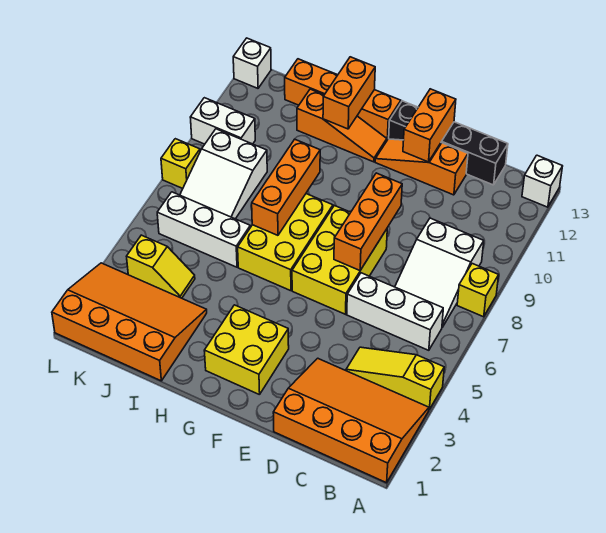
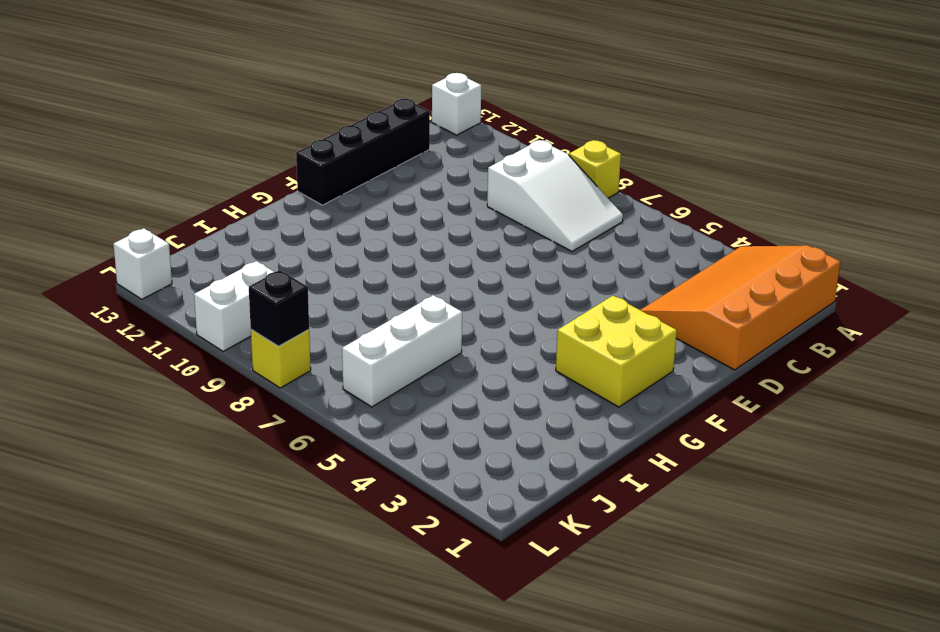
black brick L8 level 2 -> none
none -> yellow slope A4:C4 level 1 top A
none -> white brick B6:D6 level 1
none -> orange slope D12:F12 level 1 top D

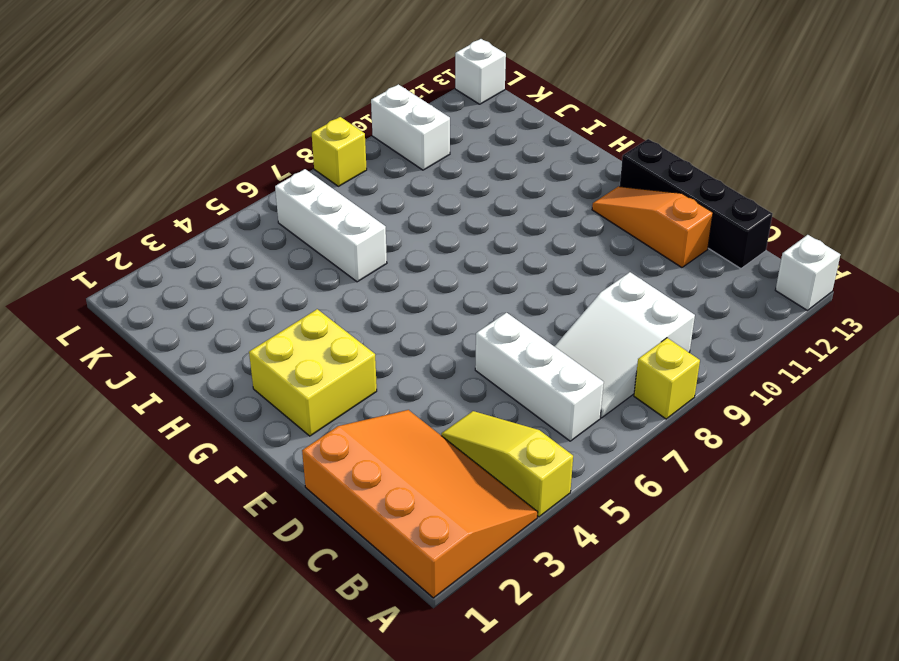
none -> yellow brick E6:F8 level 1
none -> yellow brick G6:H8 level 1
none -> orange slope G12:I12 level 1 top I

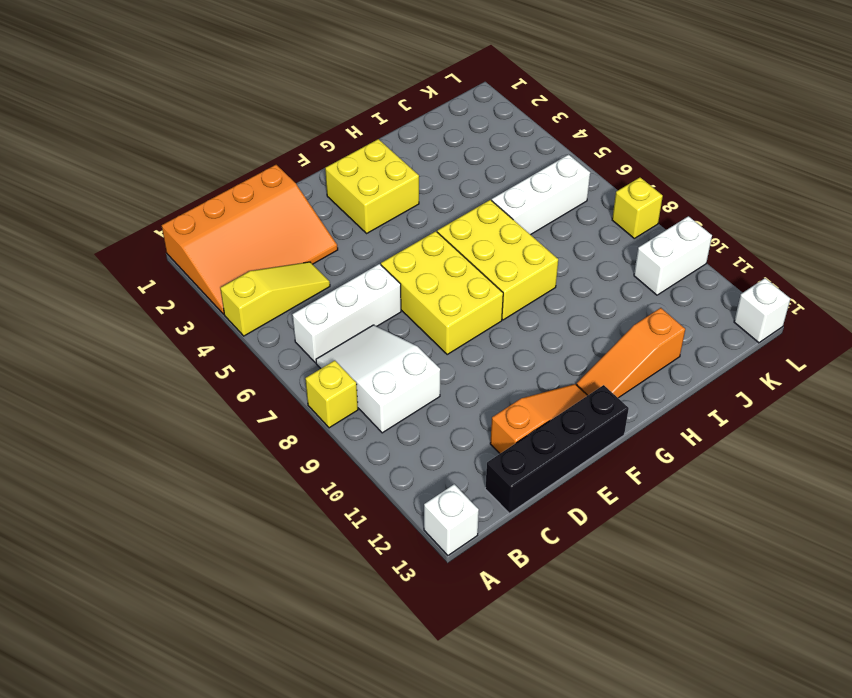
none -> orange brick G13:J13 level 1
none -> orange slope I1:L3 level 1 top 1
none -> yellow slope J4:K4 level 1 top K

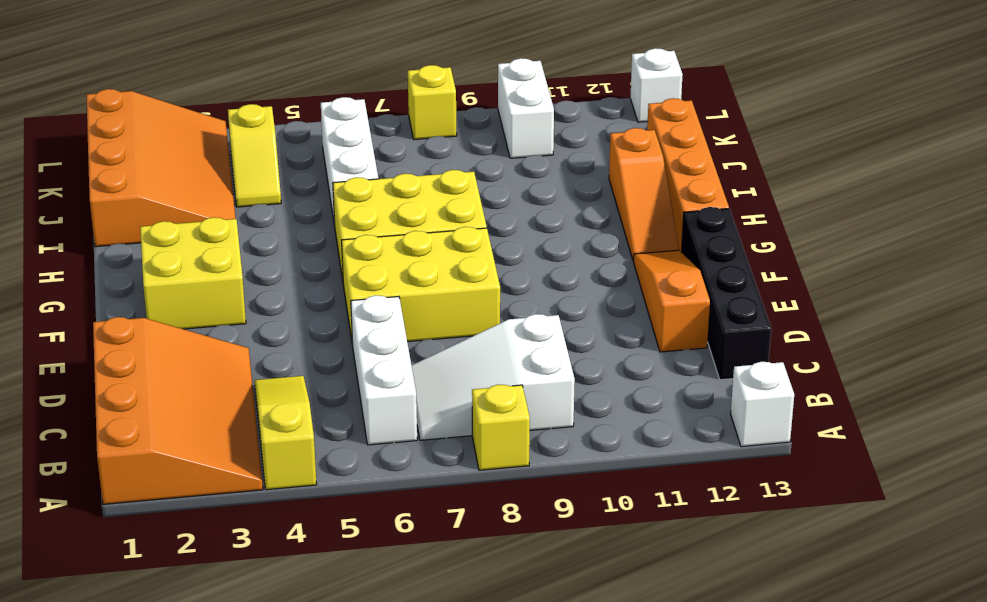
none -> white slope J7:K9 level 1 top 9
none -> orange brick E7:E9 level 2
none -> orange brick E12:E13 level 2

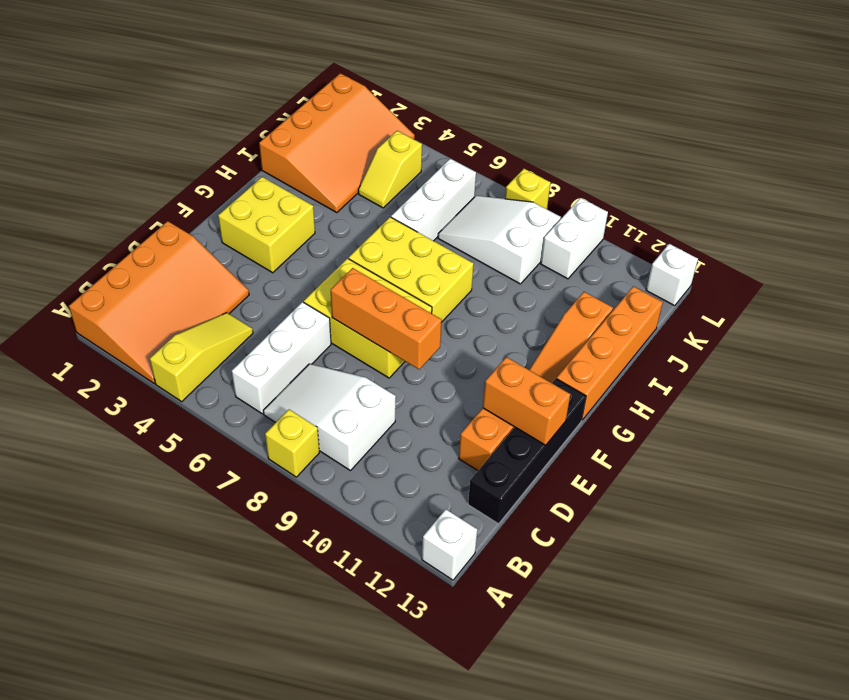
none -> orange brick H7:H9 level 2
none -> orange brick H12:H13 level 2

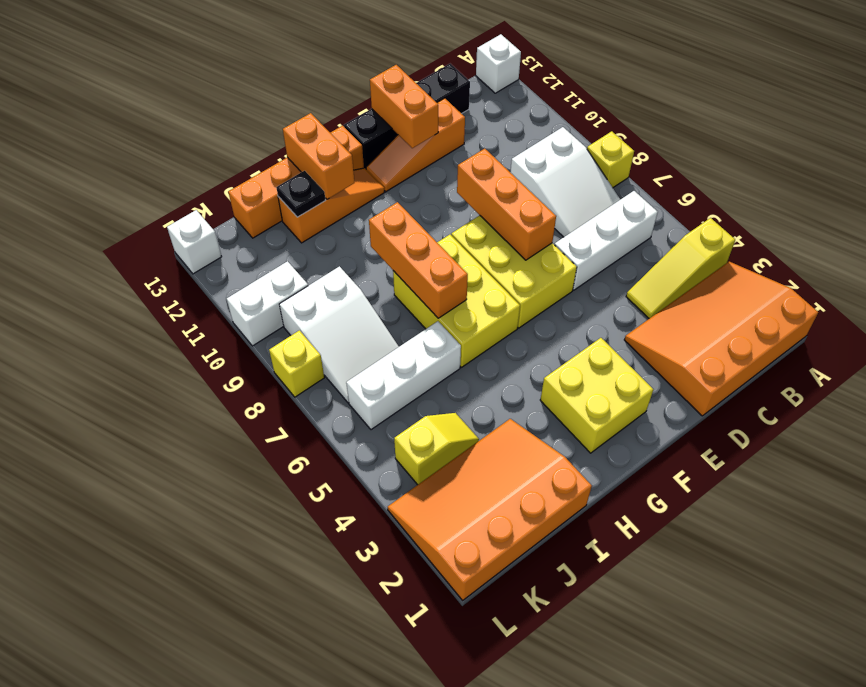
black plate I12 level 2 -> none

